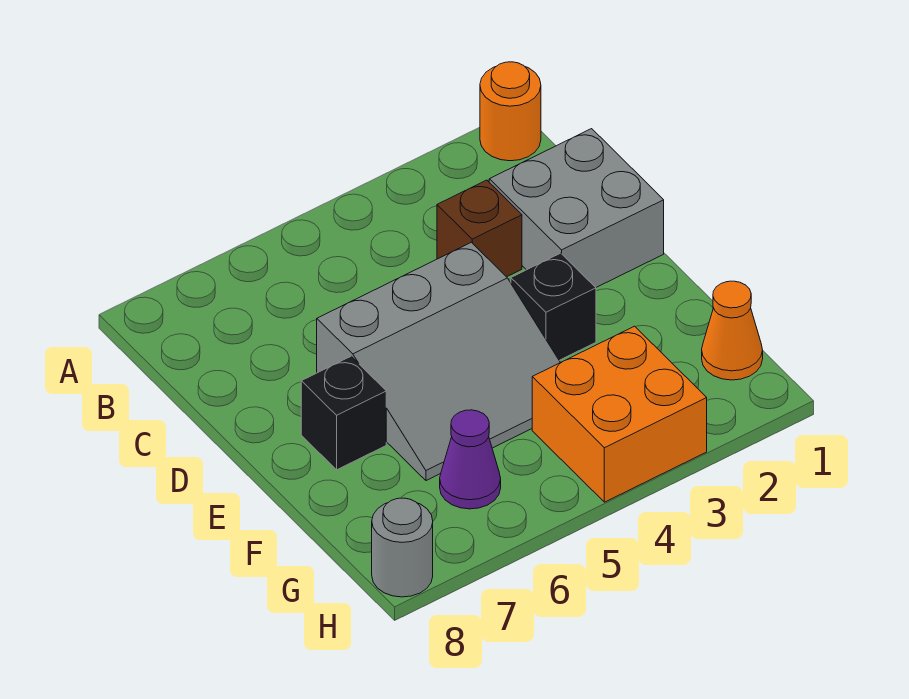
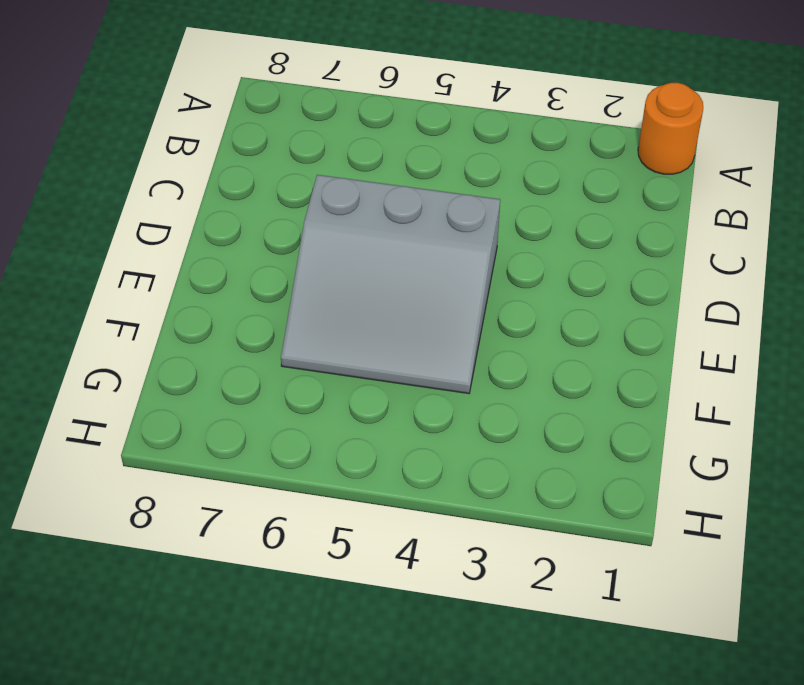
none -> grey brick C1:D2 level 1
none -> brown brick C3 level 1

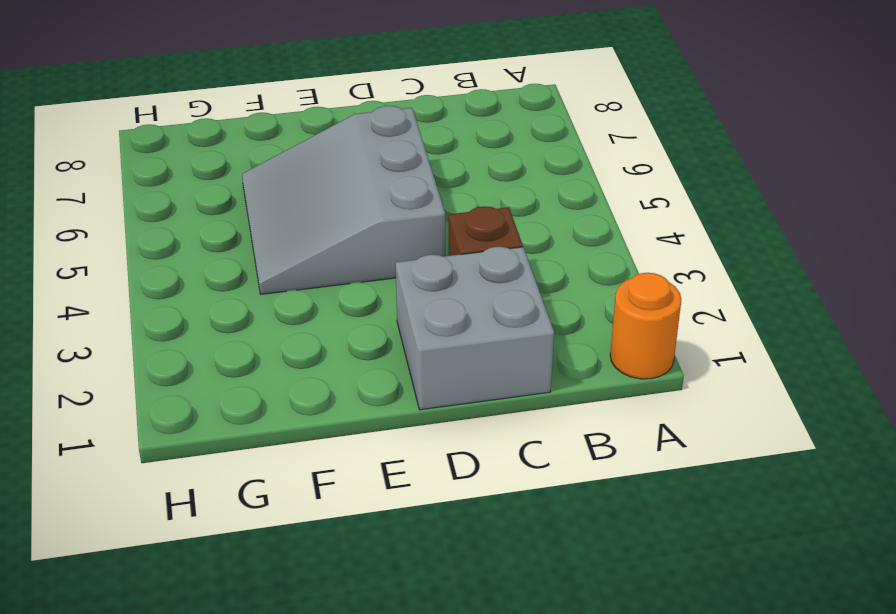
none -> black brick E3 level 1
none -> black brick E7 level 1

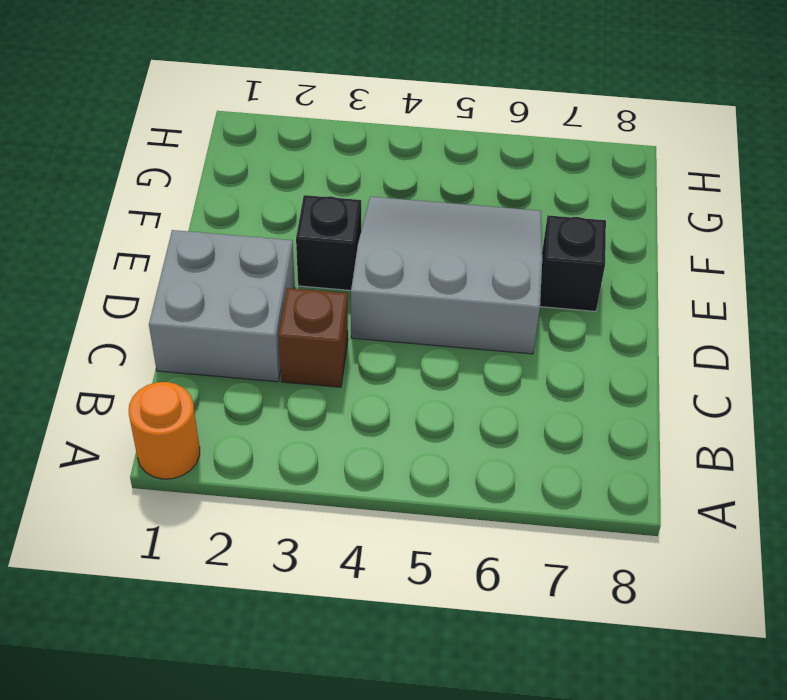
none -> orange cone G1 level 1
none -> orange brick G3:H4 level 1

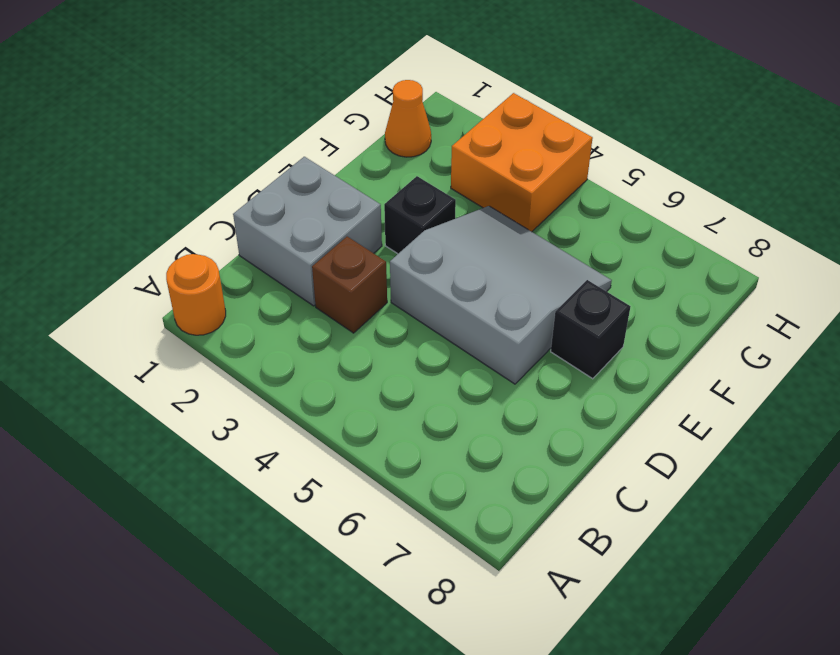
none -> purple cone G6 level 1
none -> grey round brick H8 level 1

